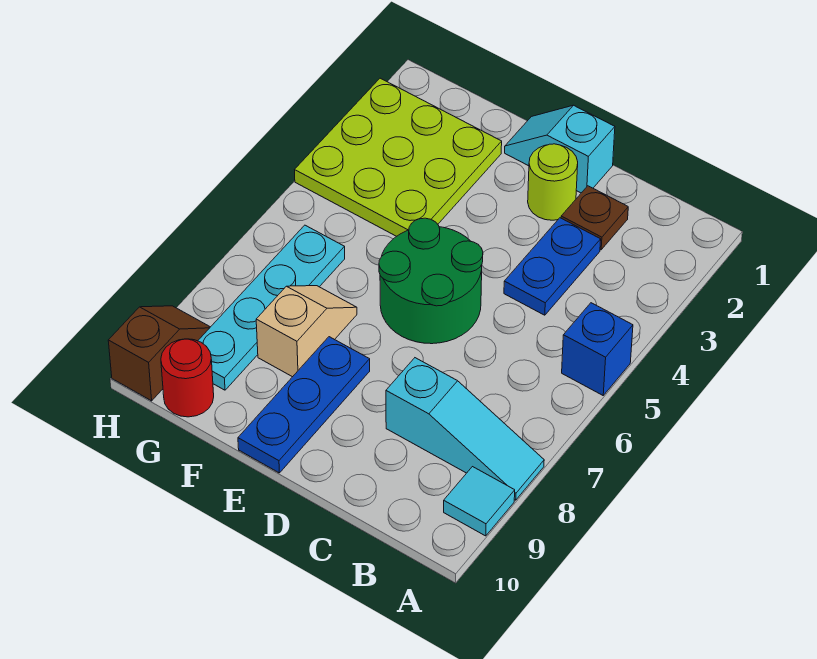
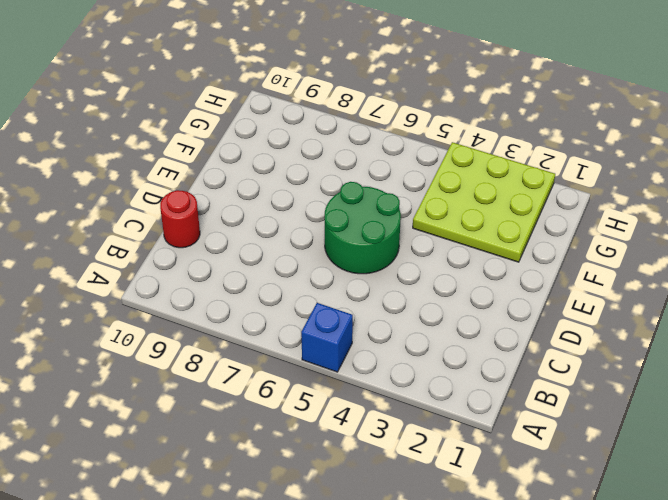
red round brick C10 level 1 -> red round brick G10 level 1
none -> cyan slope A8:C8 level 1 top C
none -> cyan tile A9 level 1
none -> brown plate C2 level 1

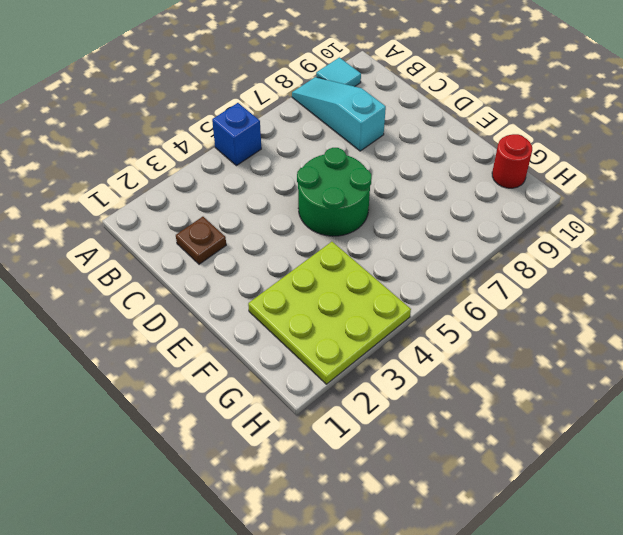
none -> blue plate C3:C4 level 1
none -> cyan slope D1:E1 level 1 top D
none -> lime round brick D2 level 1

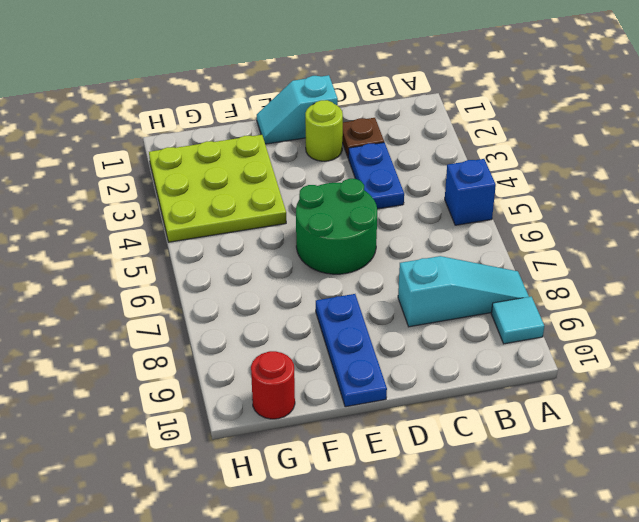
none -> tan slope F7:F8 level 1 top 8
none -> cyan plate G6:G9 level 1
none -> brown slope H9:H10 level 1 top 10

